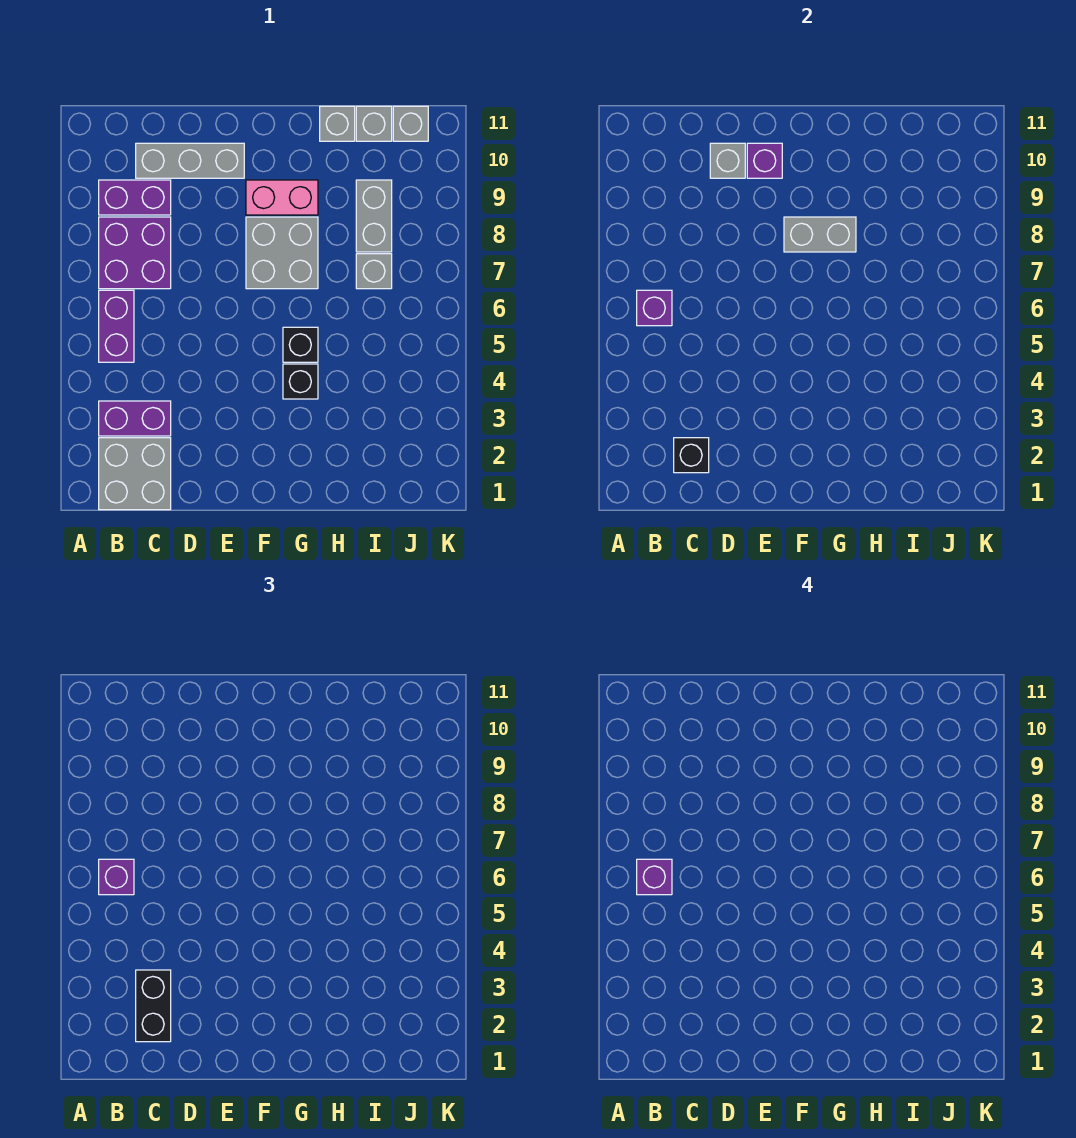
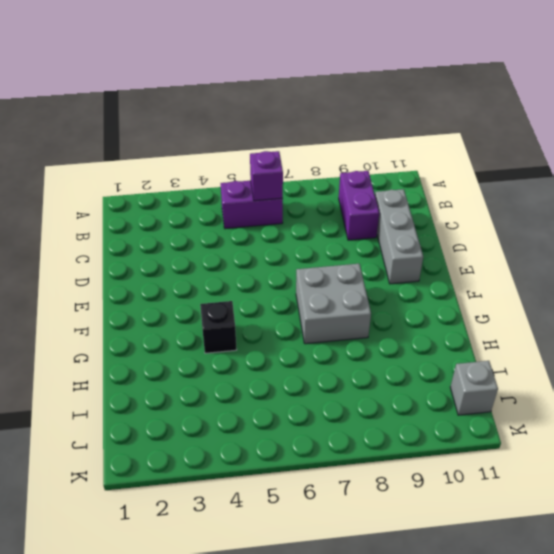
none -> grey brick B1:C2 level 1
none -> purple brick B3:C3 level 1
none -> purple brick B7:C8 level 1

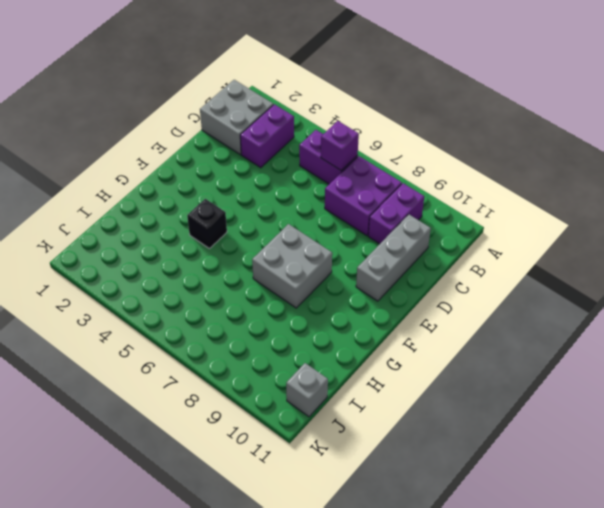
none -> pink brick F9:G9 level 1
none -> black brick G5 level 1
none -> grey brick H11 level 1

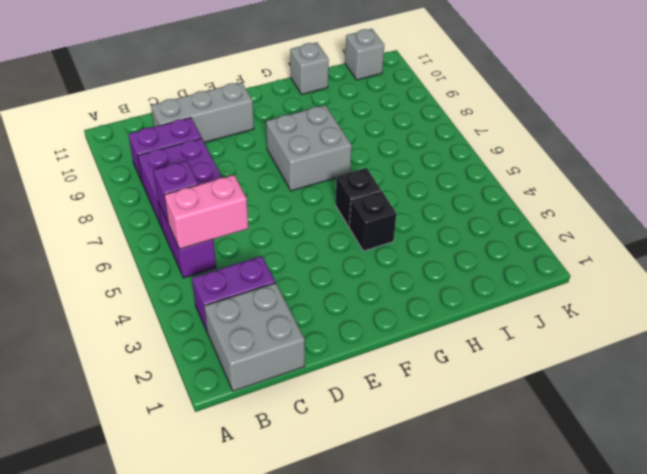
pink brick B5:C5 level 2 -> pink brick F9:G9 level 1
none -> grey brick I7 level 1
none -> grey brick I8:I9 level 1
none -> grey brick I11 level 1

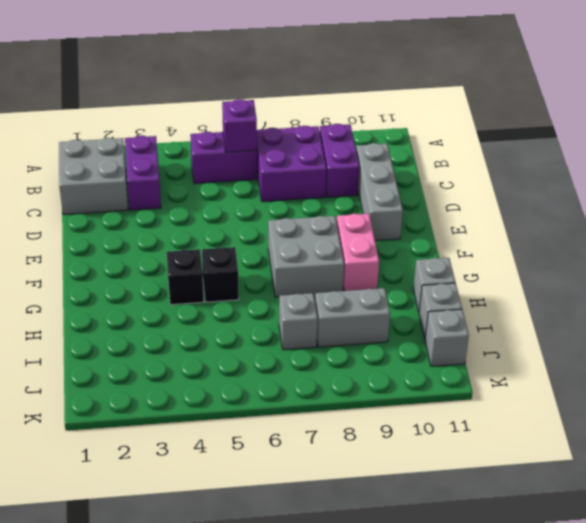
none -> black brick C2 level 2
none -> grey brick D10 level 2
none -> purple brick E10 level 2

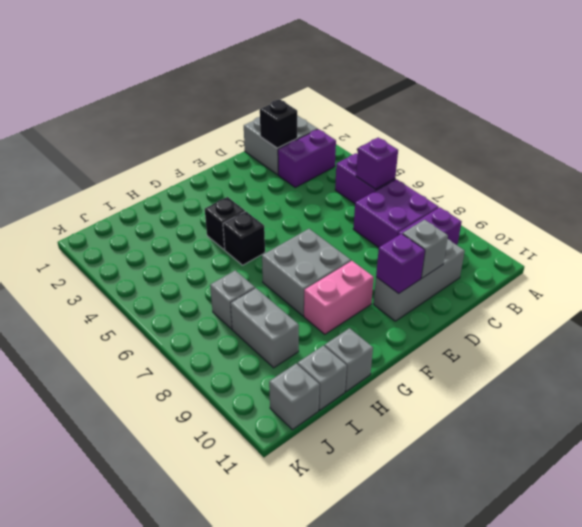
none -> grey brick F8:G8 level 2
none -> purple brick B6 level 3
none -> black brick C2:C3 level 3

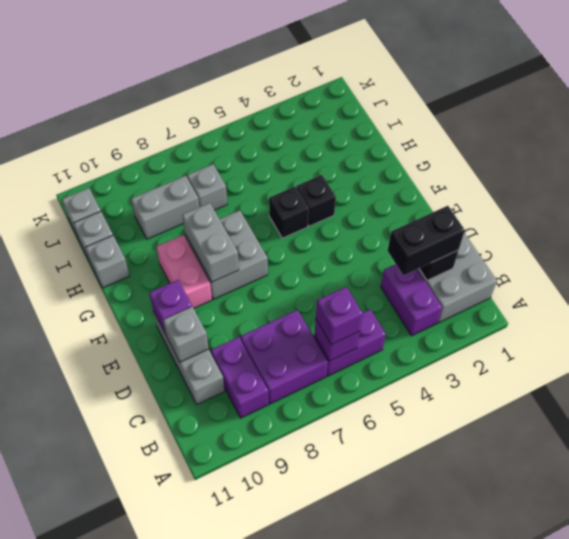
none -> purple brick B6 level 4

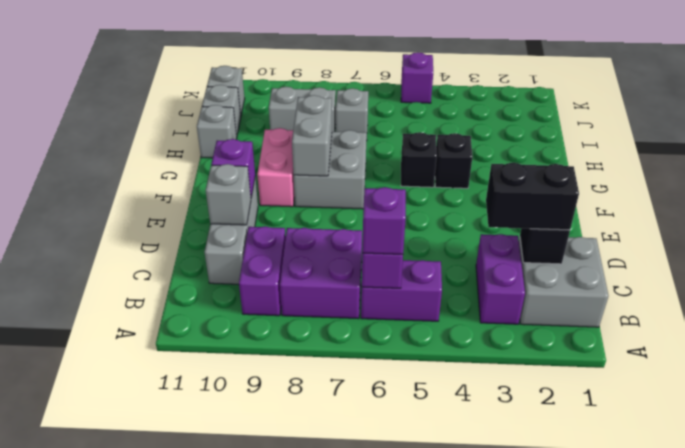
purple brick K5 level 1 -> purple brick B6 level 4

